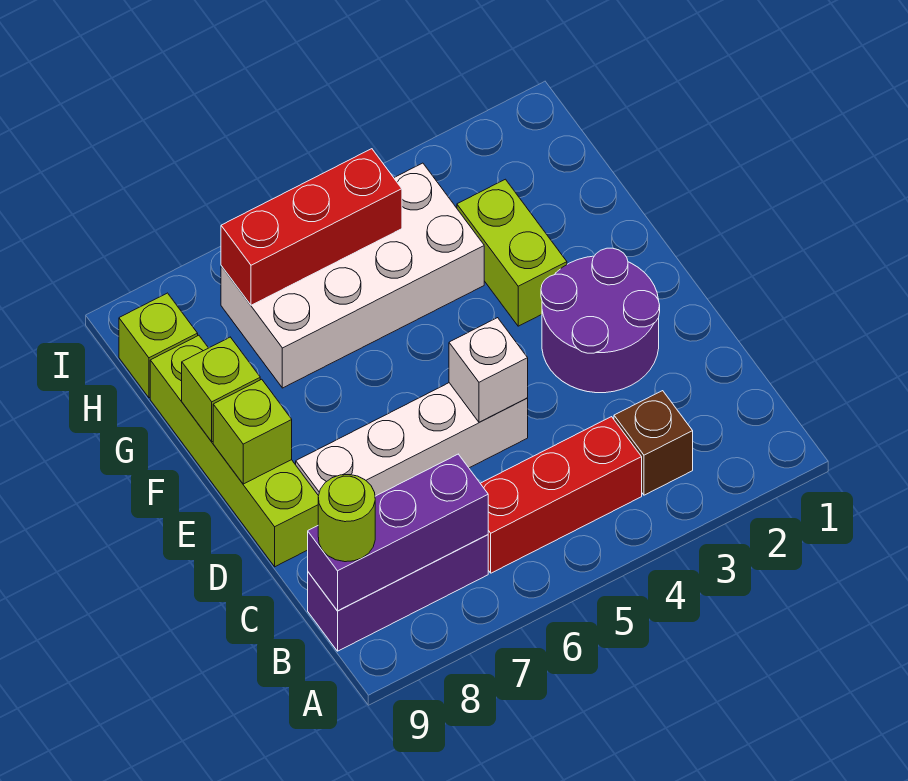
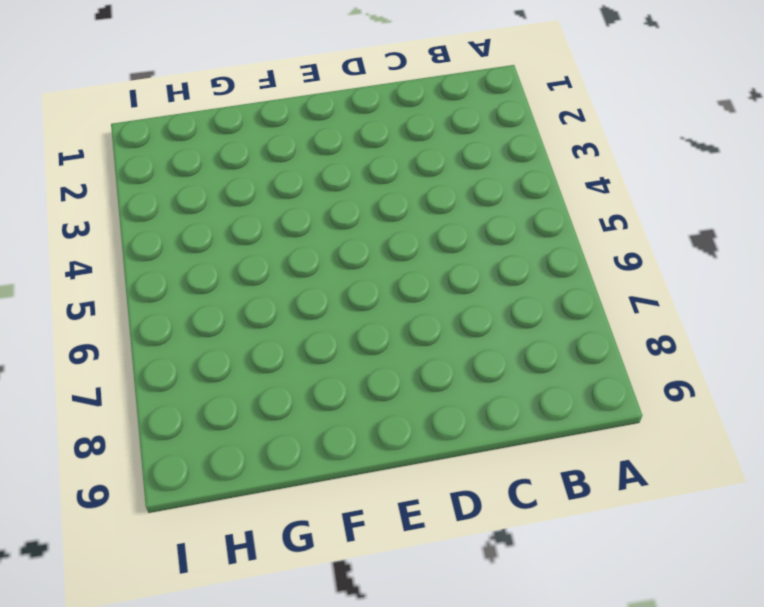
none -> brown brick B3 level 1
none -> red brick B4:B6 level 1
none -> purple brick B7:B9 level 1

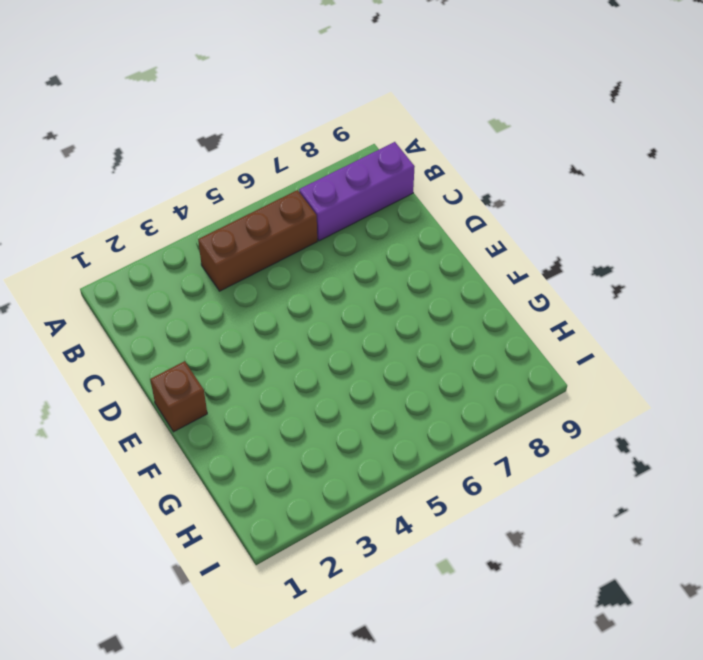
brown brick B4:B6 level 1 -> red brick B4:B6 level 1
brown brick E1 level 1 -> brown brick B3 level 1
none -> purple round brick D2:E3 level 1
none -> white brick D5:D8 level 1
none -> lime brick D9:G9 level 1

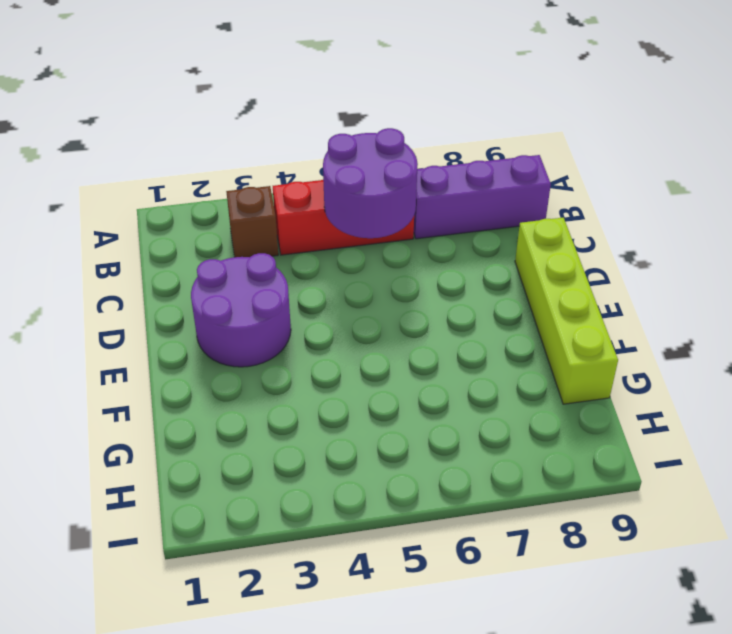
purple round brick B5:C6 level 2 -> none
none -> white brick D5:D8 level 1
none -> lime brick F3:G3 level 1
none -> white brick G4:H7 level 1

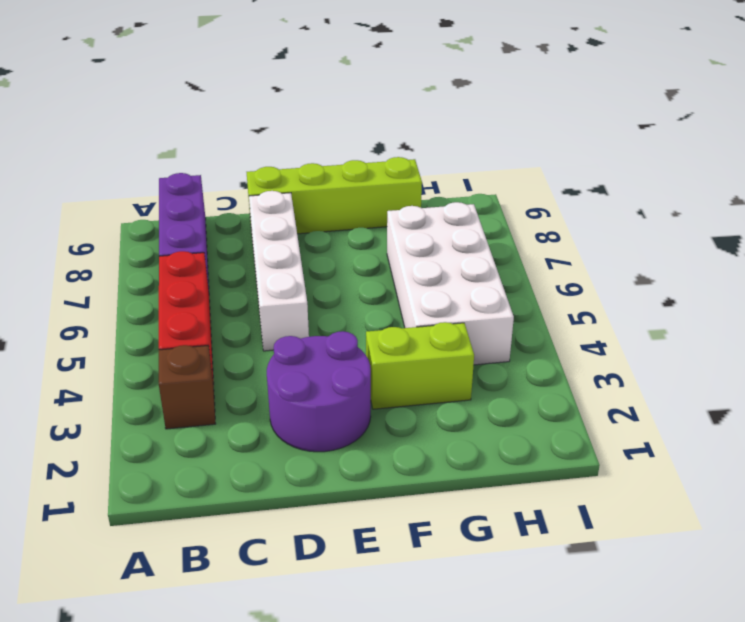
none -> lime brick H9 level 1
none -> purple brick B7:B9 level 2
none -> white brick D5 level 2

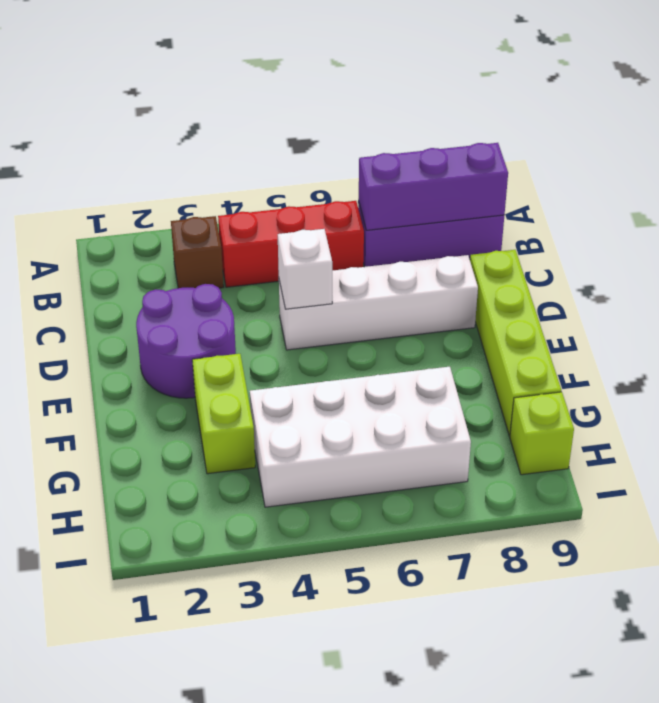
none -> lime brick E9 level 2
none -> lime brick F9 level 2
none -> red brick H5:H7 level 2

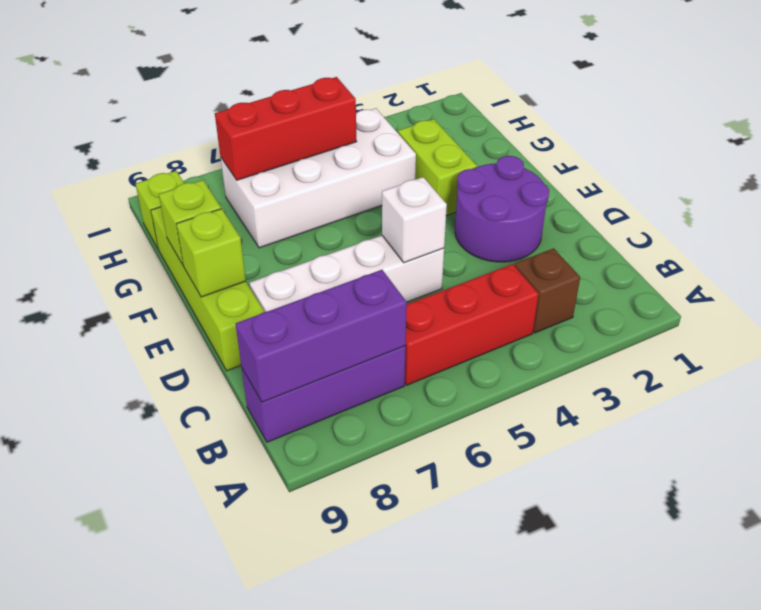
none -> lime round brick B9 level 3

